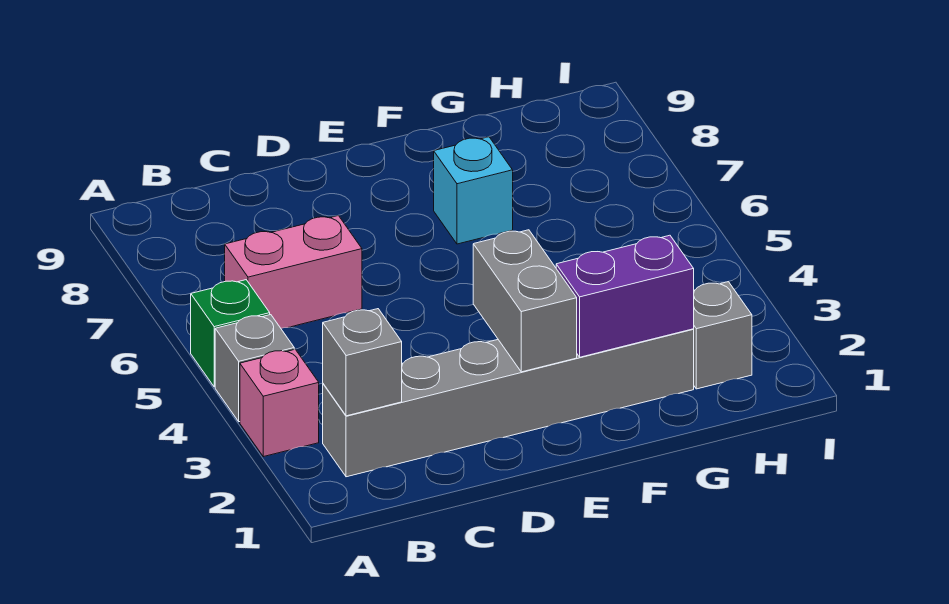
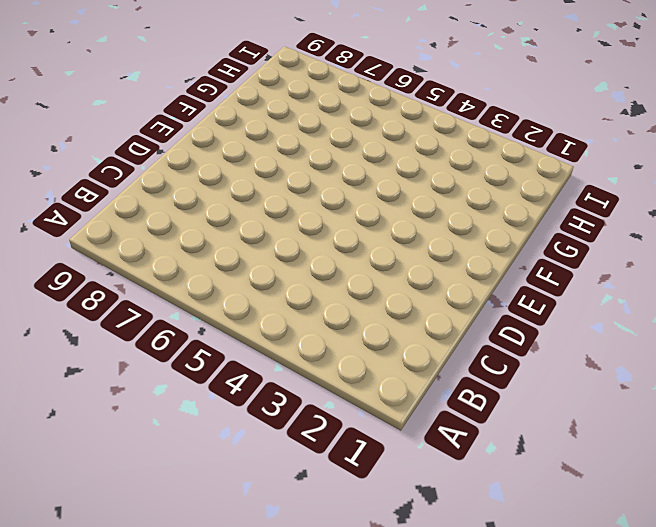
none -> pink brick A3 level 1
none -> grey brick A4 level 1

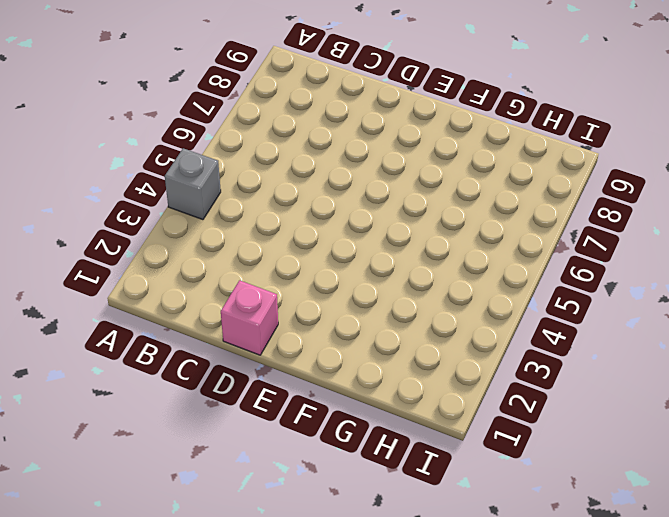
pink brick D1 level 1 -> pink brick A3 level 1
none -> green brick A5 level 1
none -> grey brick B2:G2 level 1

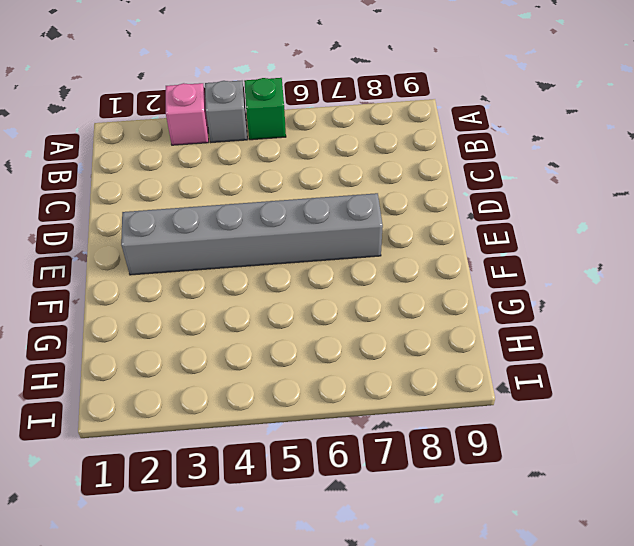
grey brick E2:E7 level 1 -> grey brick B2:G2 level 1
none -> pink brick B6:C6 level 1
none -> cyan brick F7 level 1

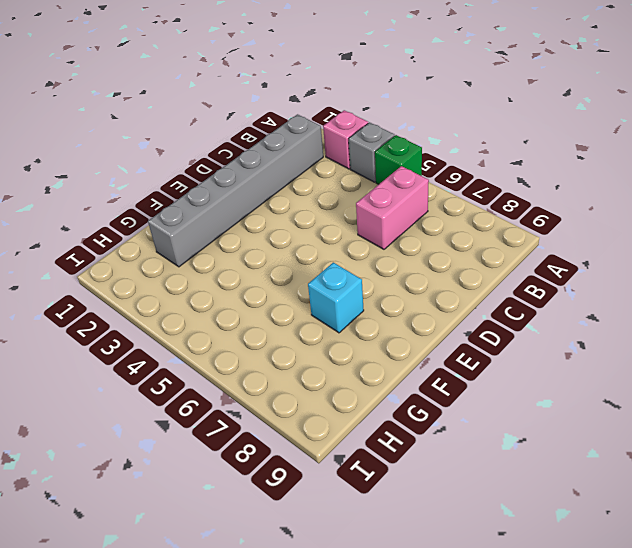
none -> grey brick H2 level 1
none -> grey brick B2 level 2

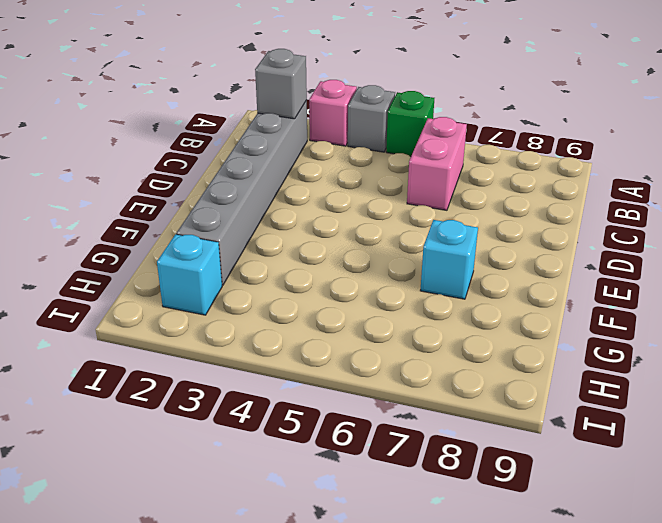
cyan brick H2 level 1 -> grey brick H2 level 1
none -> grey brick E2:E3 level 2
none -> purple brick F2:G2 level 2

